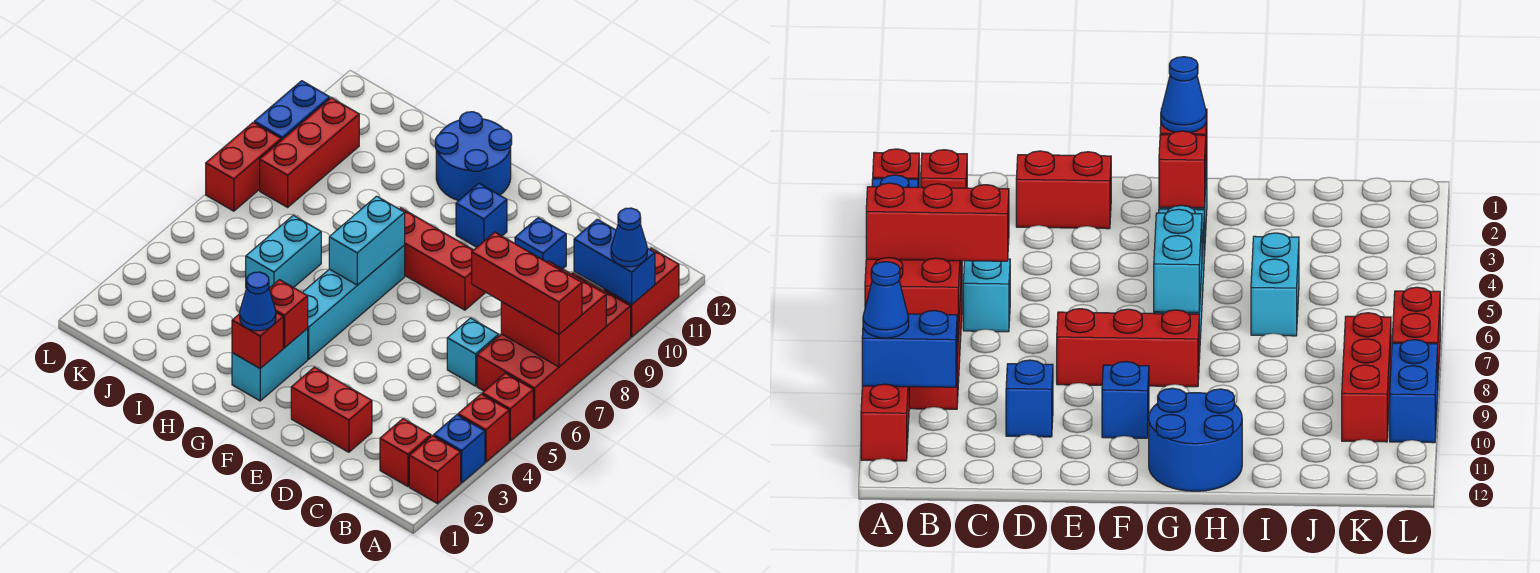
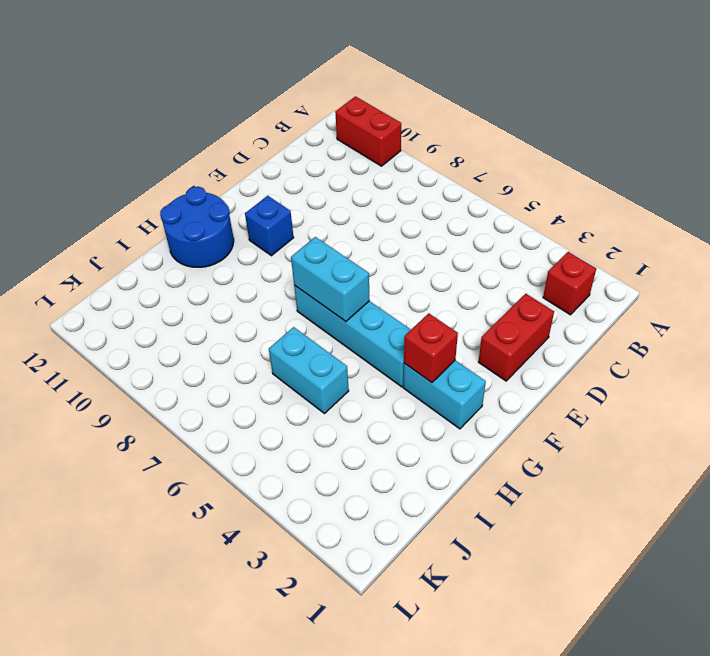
none -> red brick A2 level 1
none -> blue brick A3 level 1
none -> red brick A4 level 1

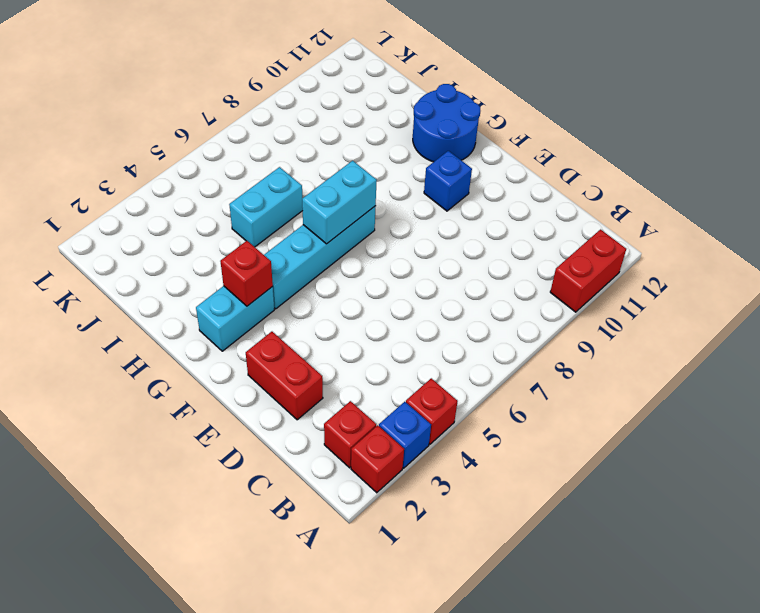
none -> red brick A5 level 1
none -> red brick A6:B9 level 1
none -> cyan brick C6 level 1

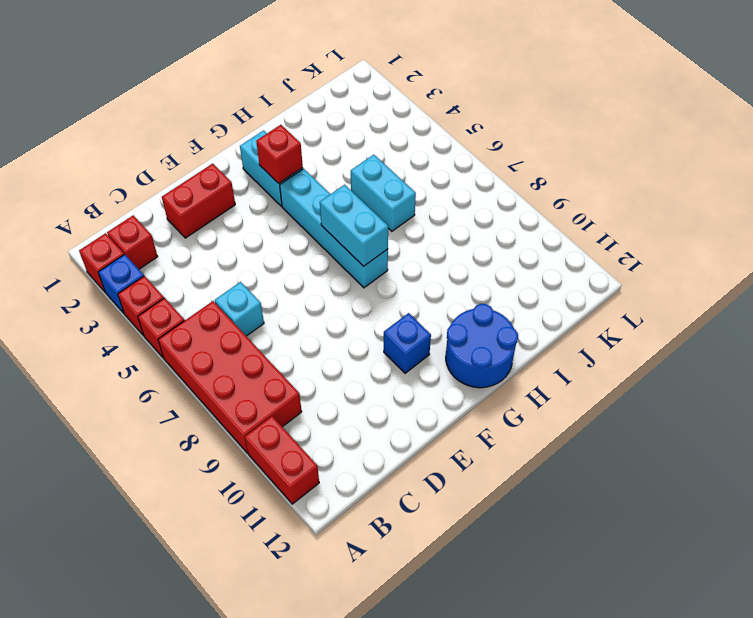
none -> blue brick D10 level 1
none -> red brick E8:G8 level 1
none -> red brick K8:K10 level 1

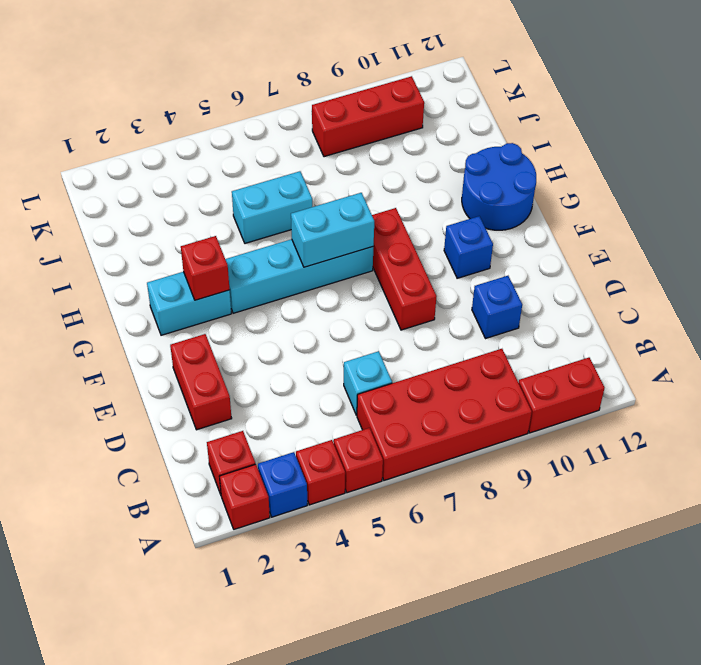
none -> red brick L7:L8 level 1
none -> blue brick L9:L10 level 1
none -> red brick A7:B8 level 2

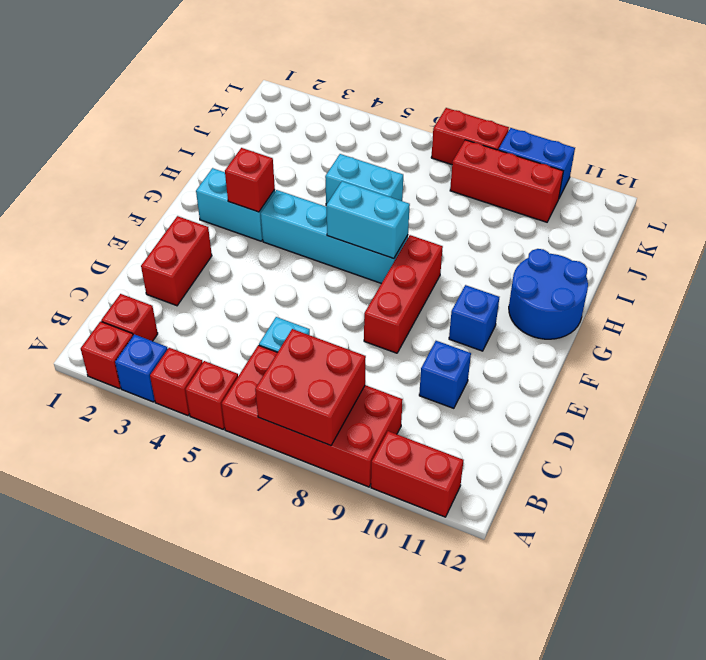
none -> blue brick A10:B10 level 2
none -> red brick G2 level 2
none -> red brick A7:C7 level 3

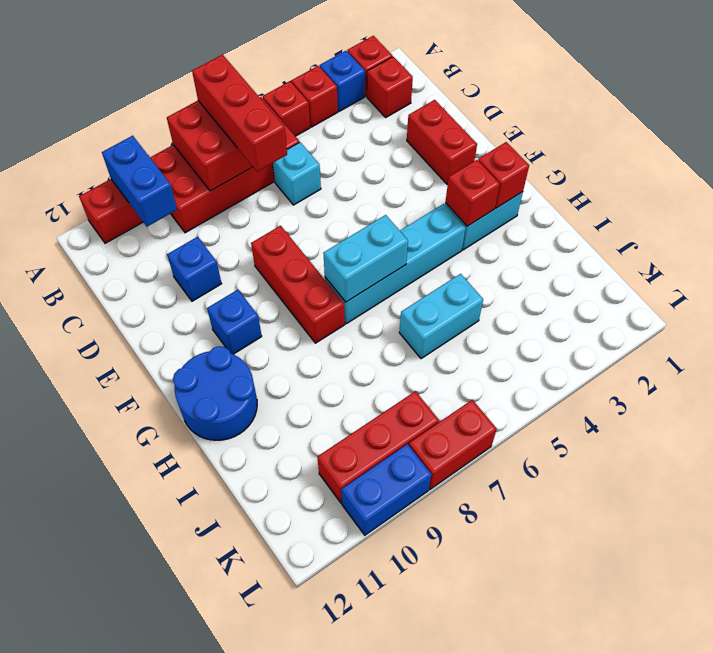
none -> blue cone A10 level 3
none -> blue cone G2 level 3

